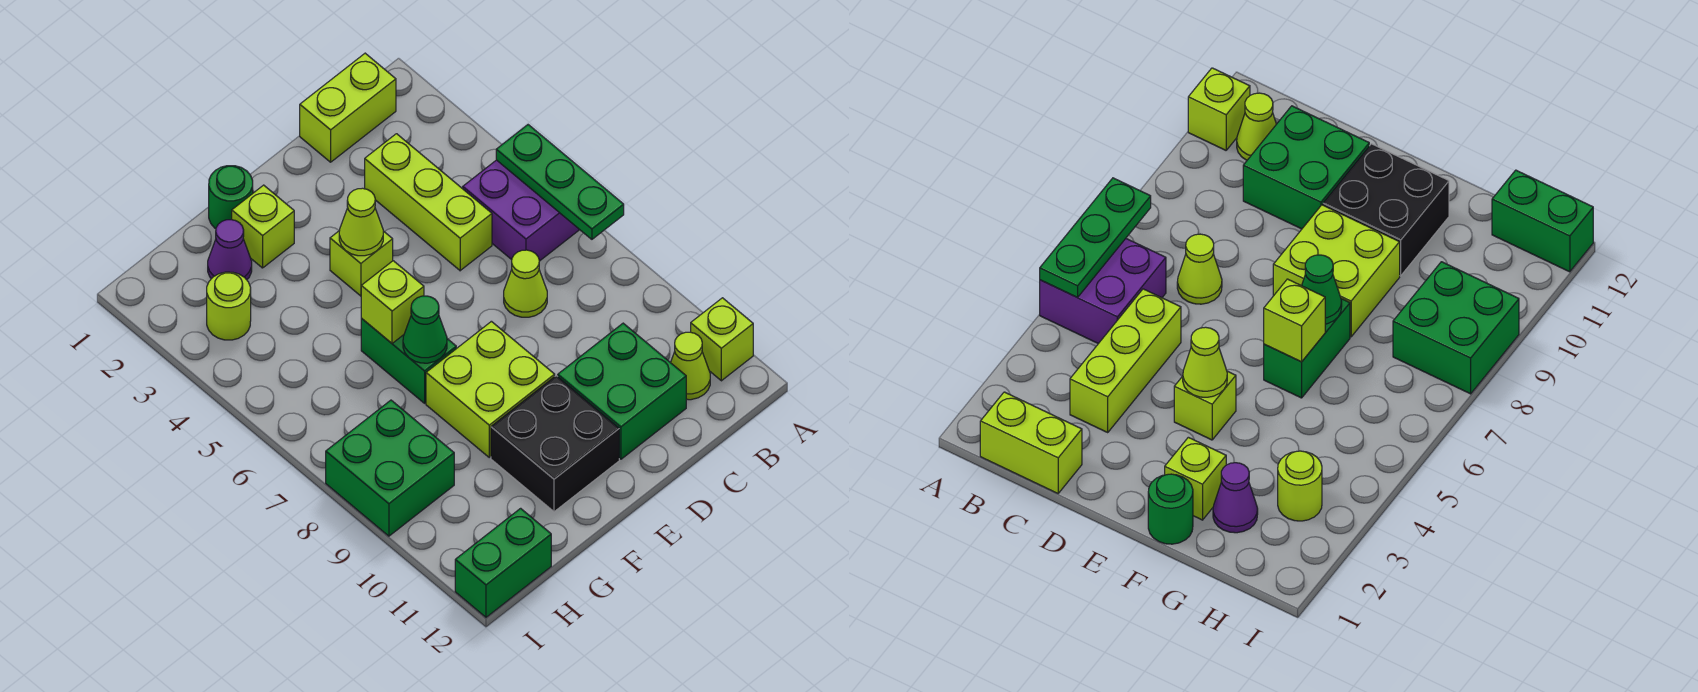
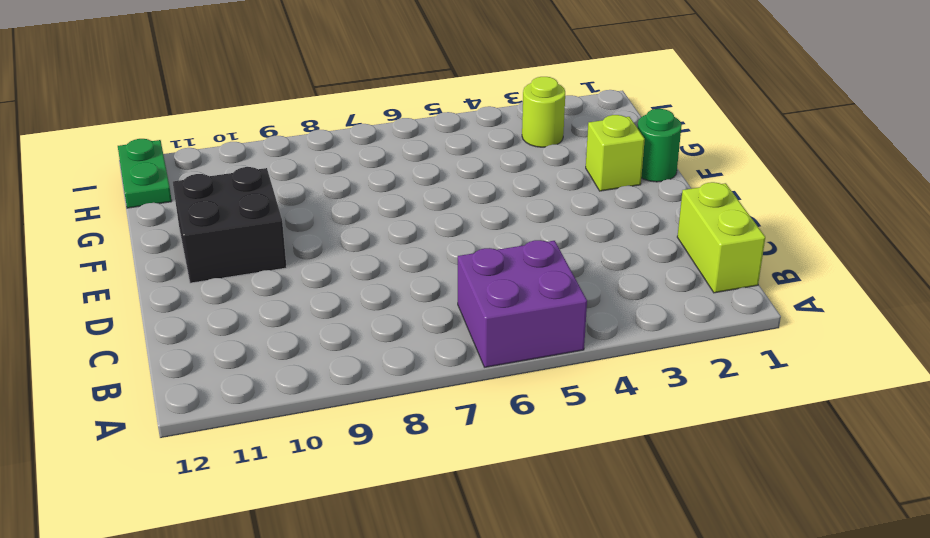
green plate H12:I12 level 1 -> green brick H12:I12 level 1
none -> lime brick A11 level 1
none -> lime cone B11 level 1
none -> lime brick C3:C5 level 1

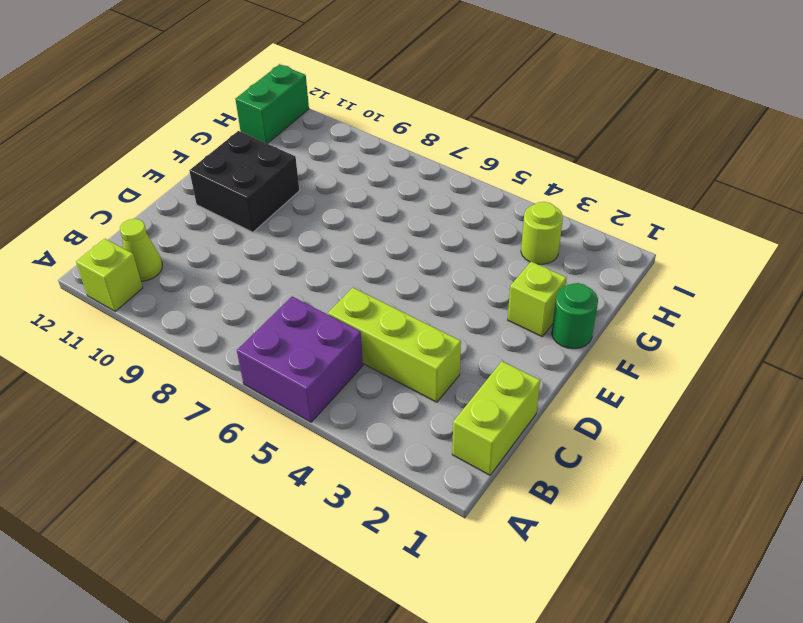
none -> lime cone C7 level 1
none -> green brick C10:D11 level 1
none -> lime brick E4 level 1

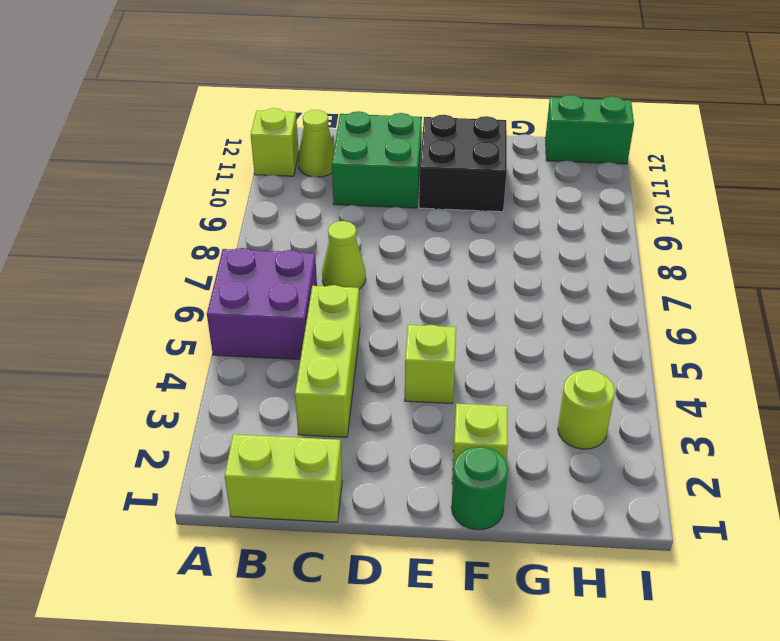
none -> lime brick E8:F9 level 1
none -> green brick F6:F7 level 1
none -> purple cone G2 level 1

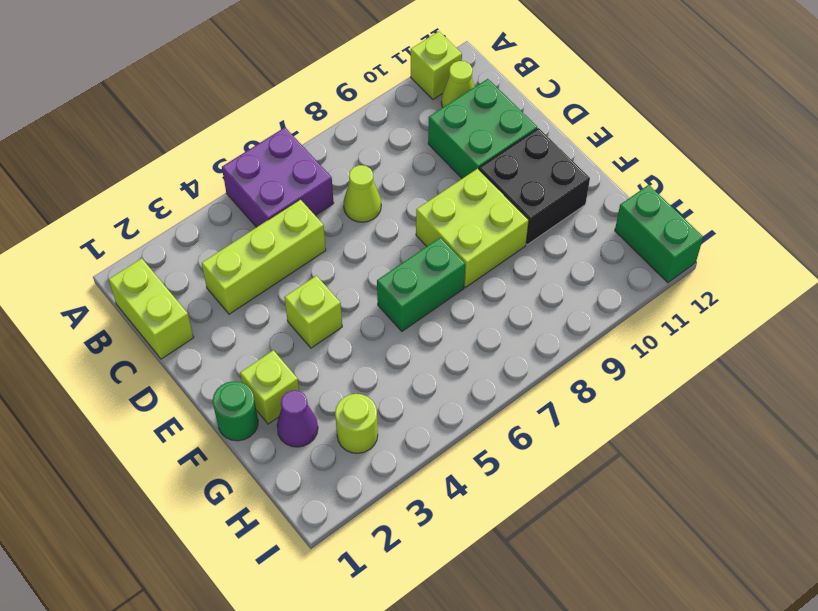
none -> green brick H8:I9 level 1
none -> green plate A5:A7 level 2
none -> lime cone E4 level 2

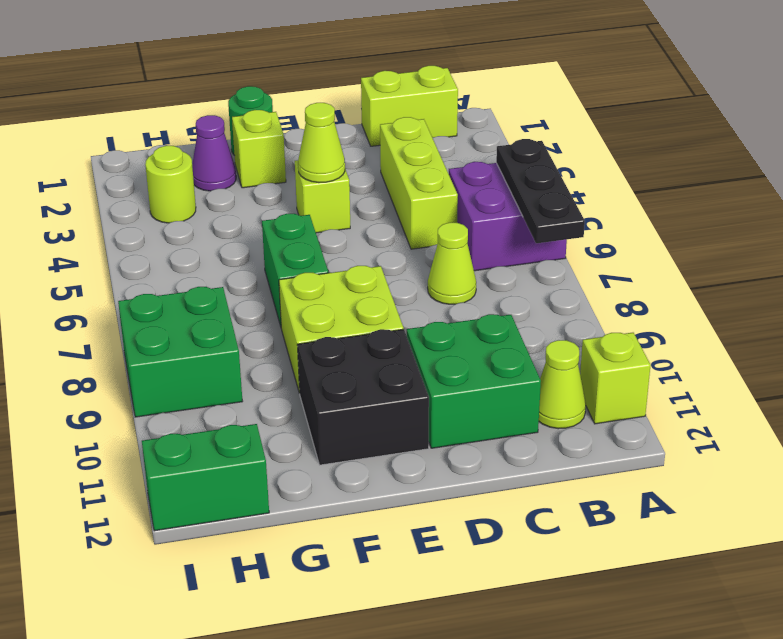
black plate A5:A7 level 2 -> green plate A5:A7 level 2
none -> lime brick F6 level 2
none -> green cone F7 level 2

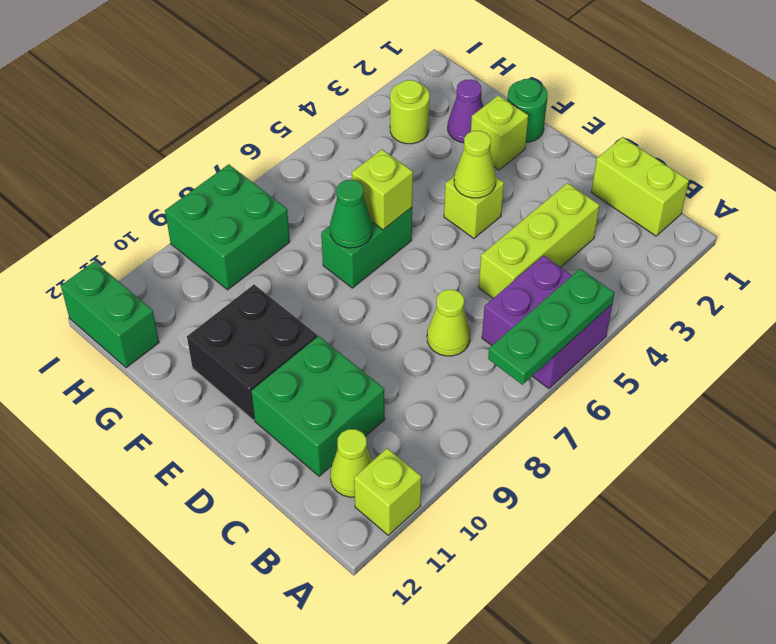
none -> lime brick E8:F9 level 1

